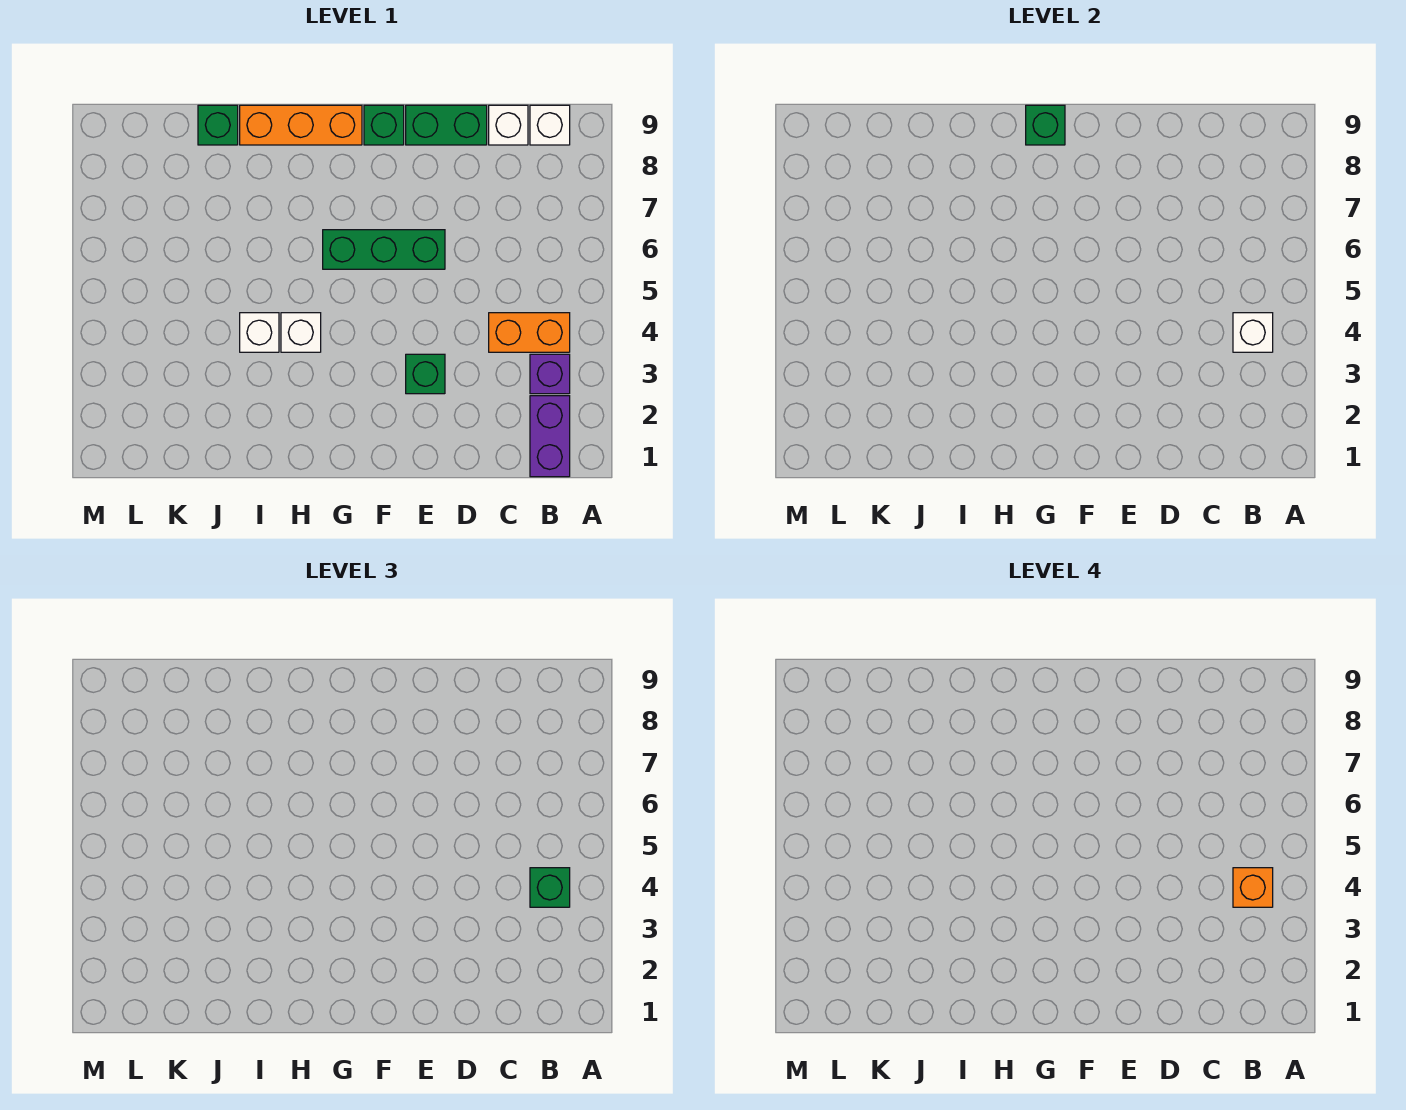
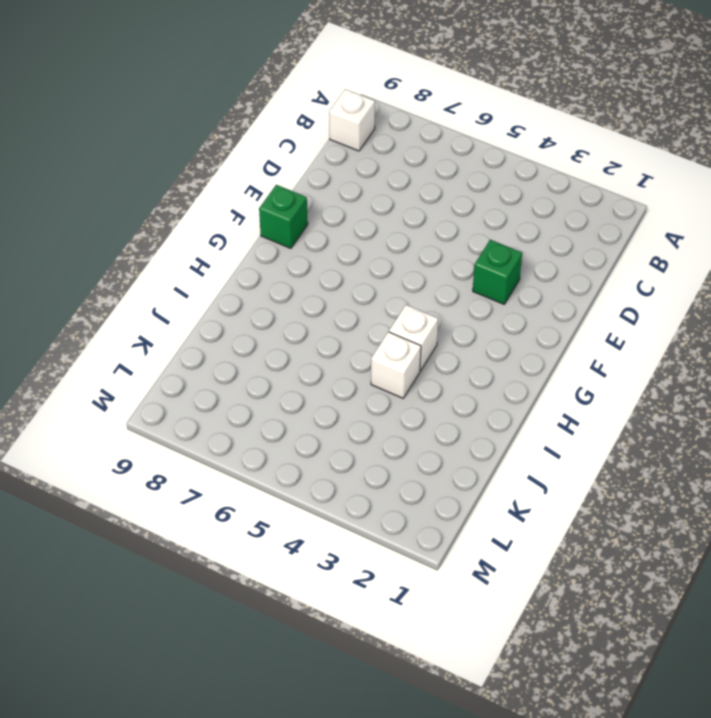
none -> purple brick B1:B2 level 1
none -> purple brick B3 level 1
none -> orange brick B4:C4 level 1

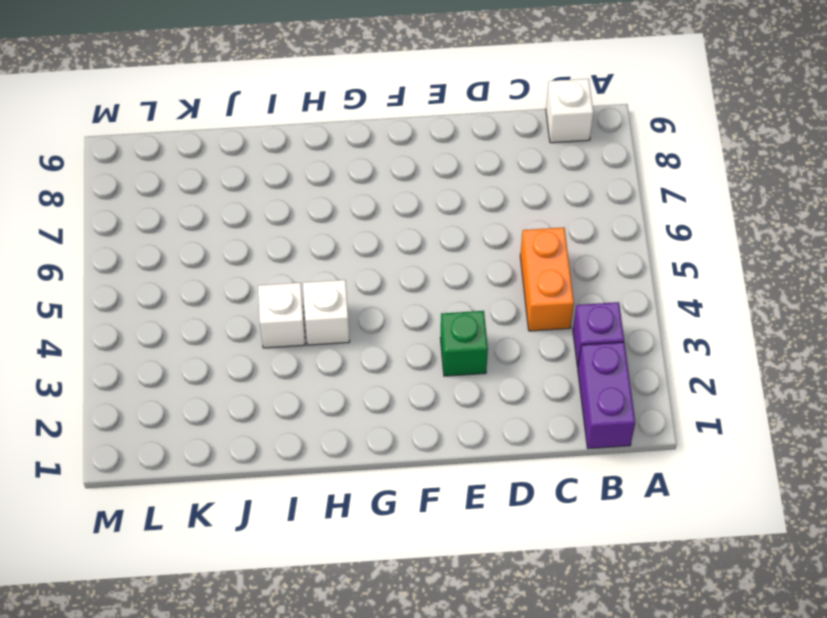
orange brick C4:C5 level 1 -> orange brick B4:C4 level 1
none -> white brick C9 level 1
none -> green brick D9:E9 level 1
none -> green brick E6:G6 level 1

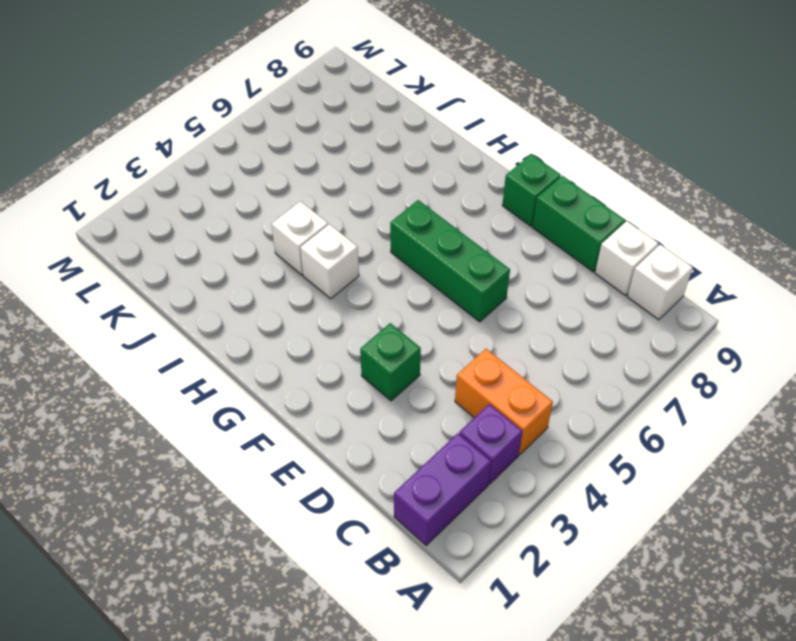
none -> orange brick G9:I9 level 1
none -> green brick J9 level 1
none -> white brick B4 level 2

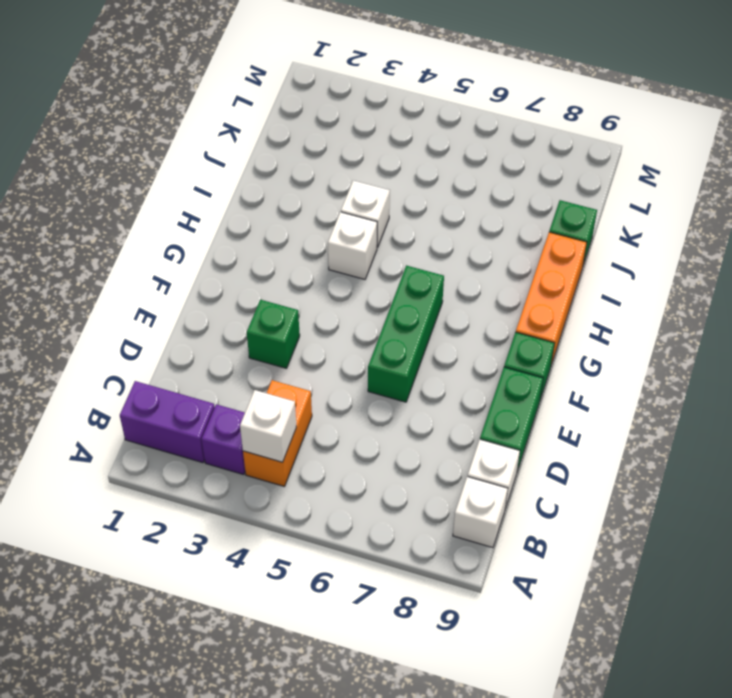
none -> green brick G9 level 2
none -> green brick B4 level 3
none -> orange brick B4 level 4

